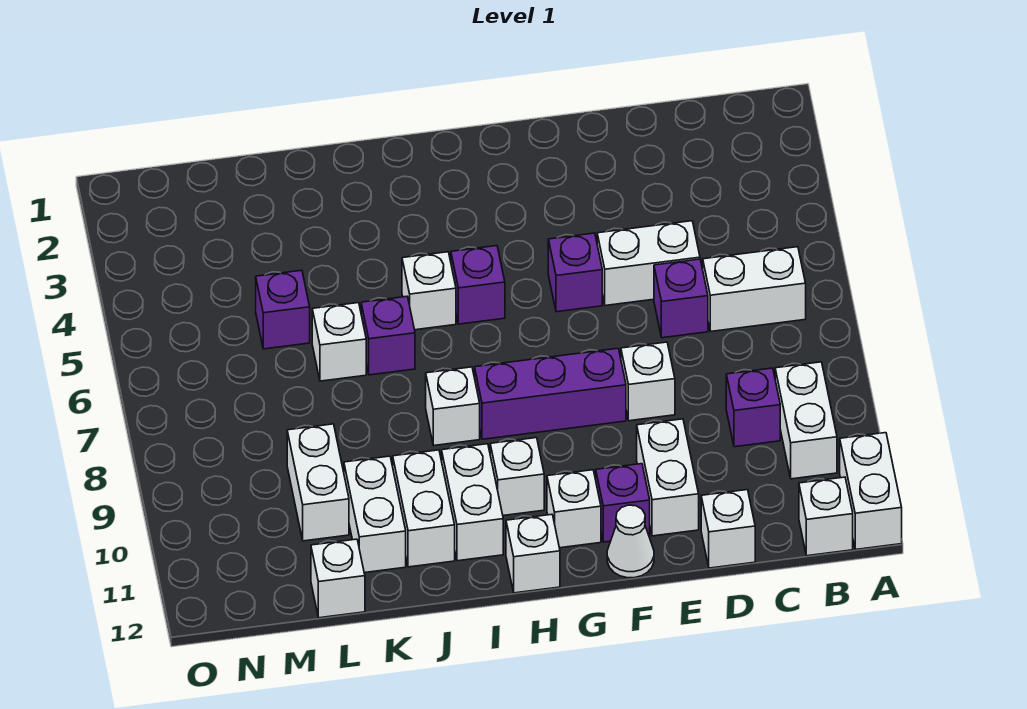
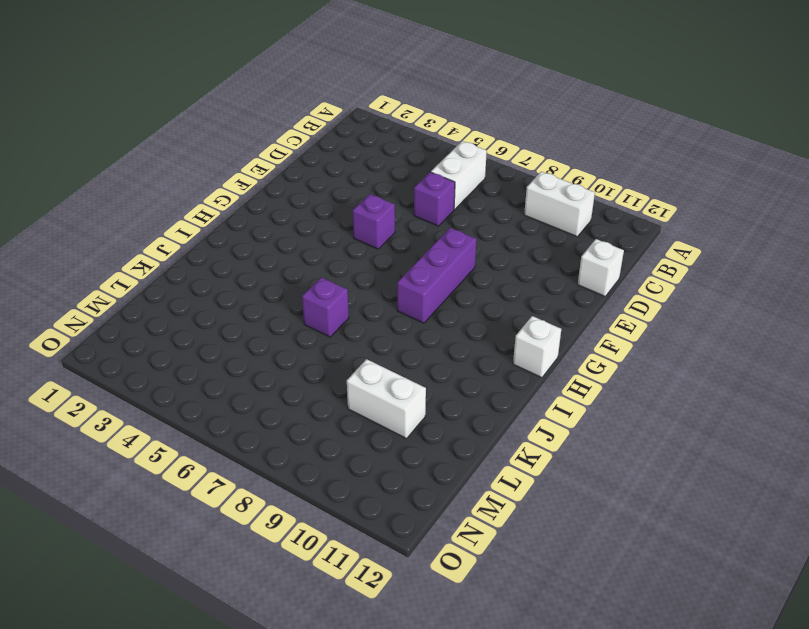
none -> white brick A11:A12 level 1
none -> white brick B12 level 1
none -> purple brick C9 level 1

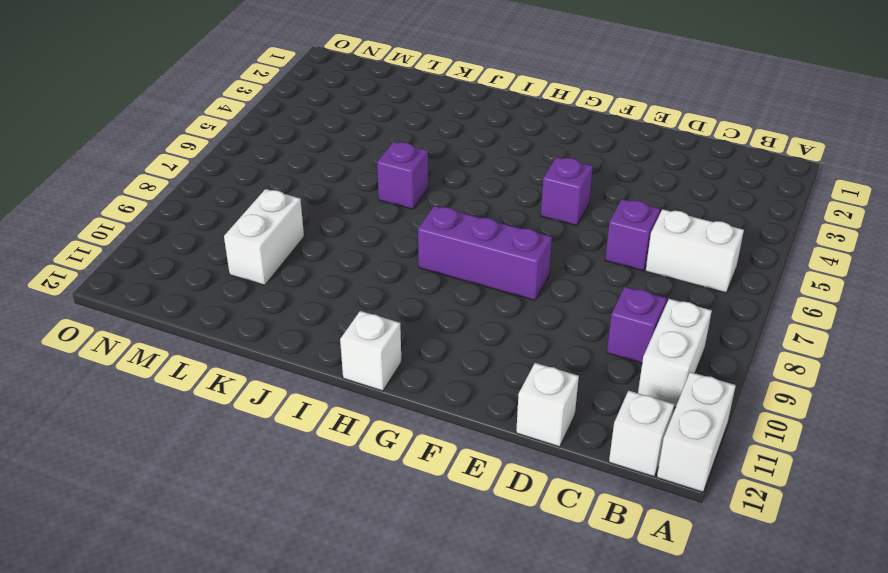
none -> white brick D5:E5 level 1
none -> white brick E8 level 1
none -> white brick E10:E11 level 1

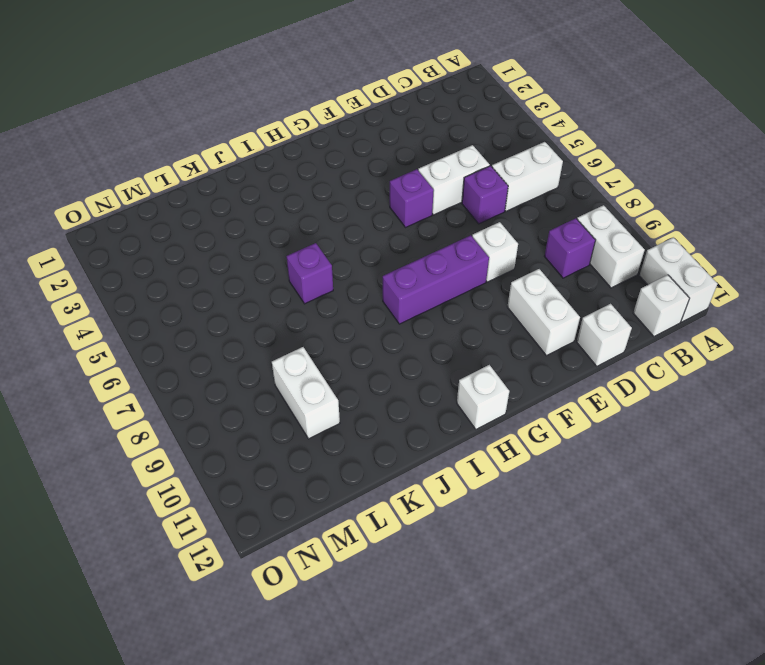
none -> purple brick F11 level 1
none -> white cone F12 level 1
none -> white brick G11 level 1

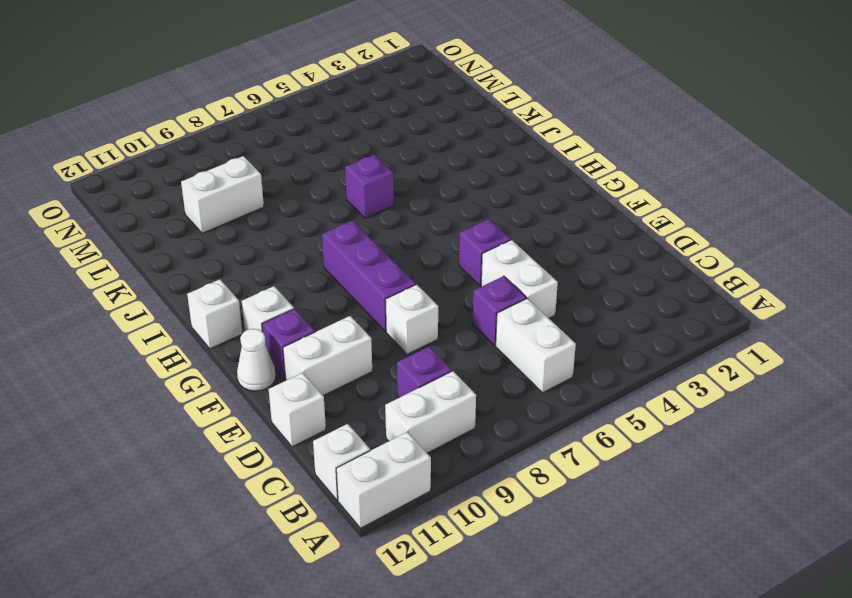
none -> purple brick H5 level 1
none -> white brick H10 level 1
none -> white brick I5 level 1

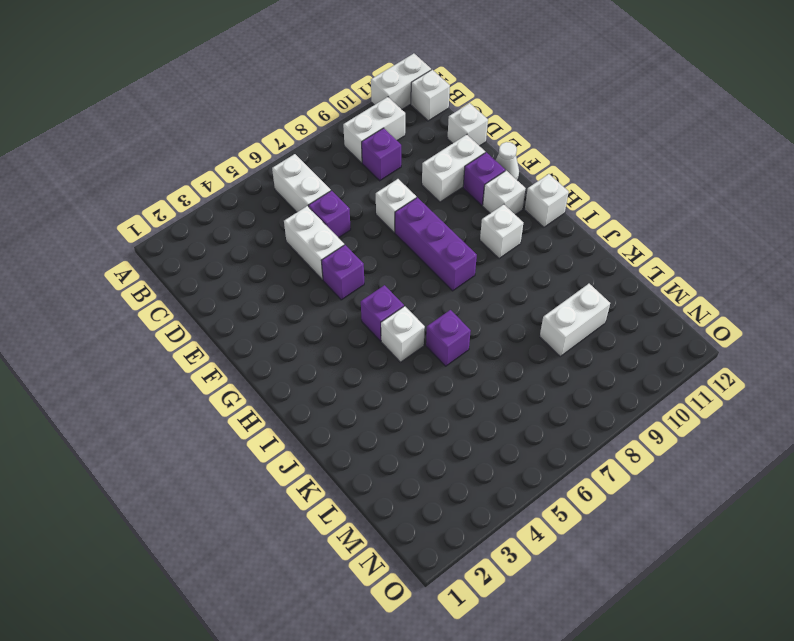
none -> white brick I8 level 1
none -> white brick I10:I11 level 1
none -> white brick J10:J11 level 1

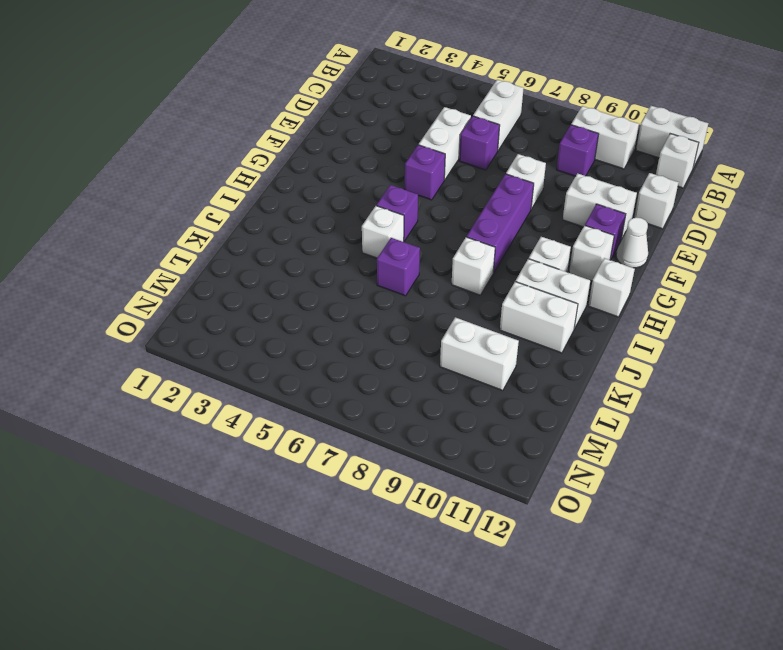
none -> white brick K6 level 1
none -> white brick K10:K11 level 1
none -> purple brick L5 level 1

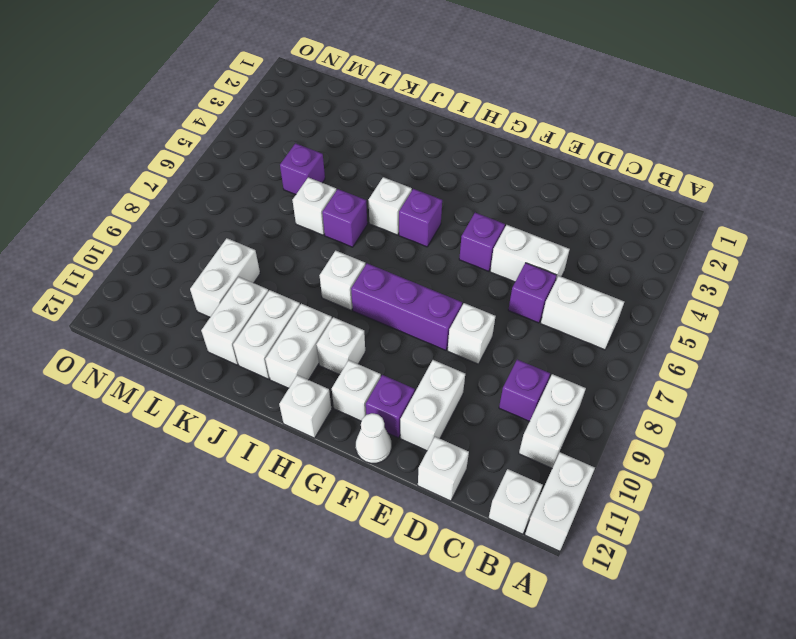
none -> white brick L12 level 1

